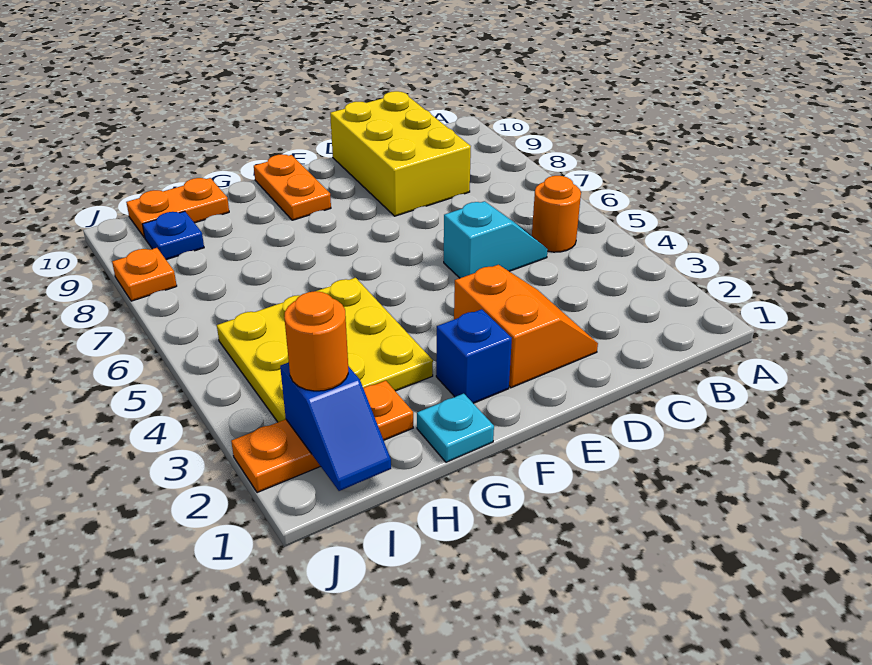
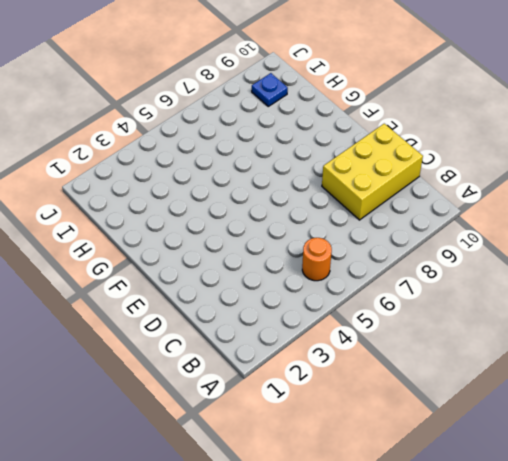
none -> cyan slope C5:D5 level 1 top D
none -> orange slope D2:E3 level 1 top E
none -> blue brick F2 level 1

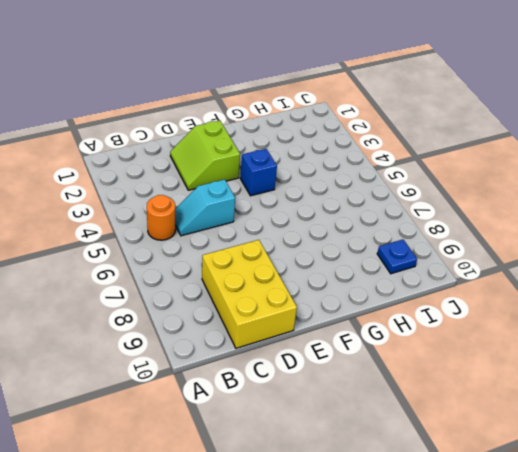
lime slope D2:E3 level 1 top E -> orange slope D2:E3 level 1 top E
blue brick F4 level 1 -> blue brick F2 level 1
none -> orange plate F9:F10 level 1
none -> cyan plate G1 level 1
none -> yellow plate G3:I5 level 1

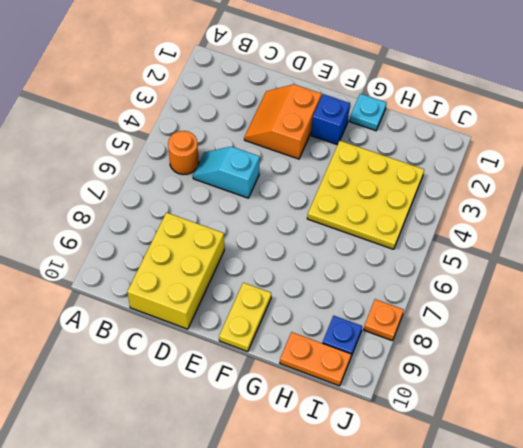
yellow plate F9:F10 level 1 -> orange plate F9:F10 level 1
none -> orange plate H2:J2 level 1
none -> blue slope I1:I2 level 2 top 2
none -> orange round brick I2 level 3

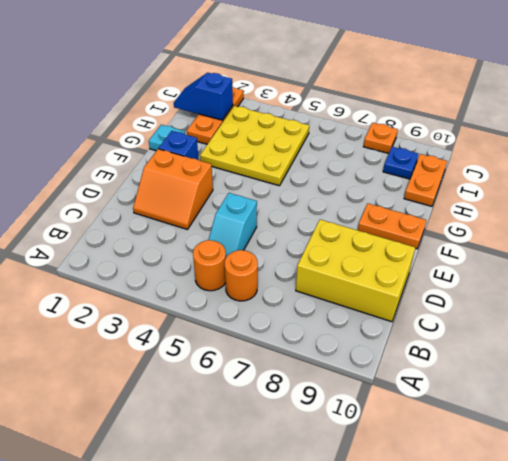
orange round brick B6 level 1 -> orange round brick I2 level 3

